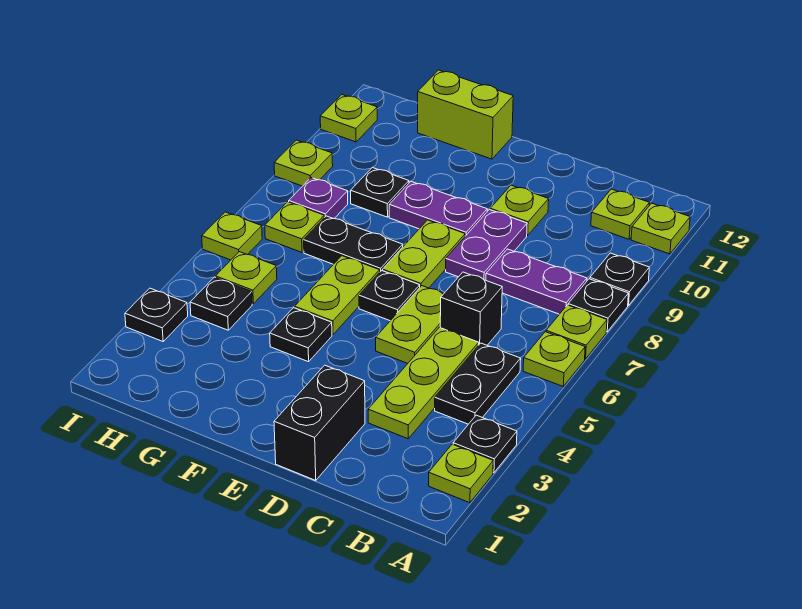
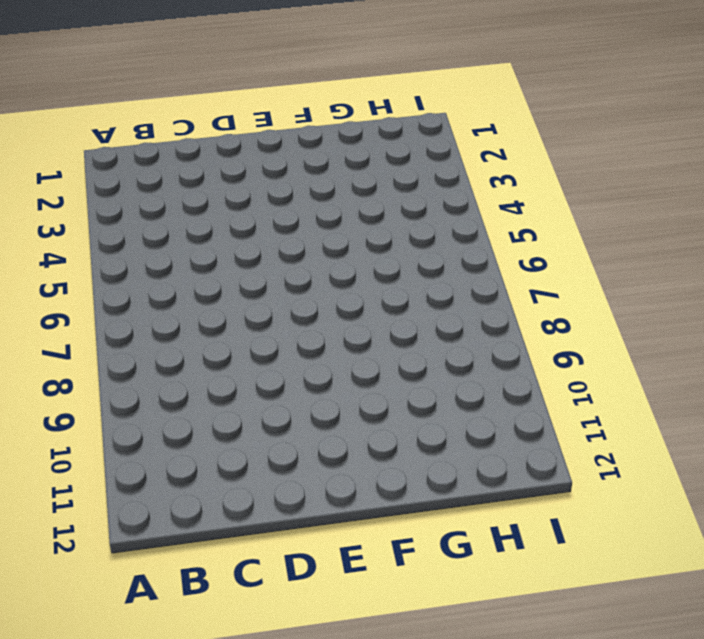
none -> lime plate A2 level 1
none -> black plate A3 level 1
none -> lime plate A6 level 1
none -> lime plate A7 level 1

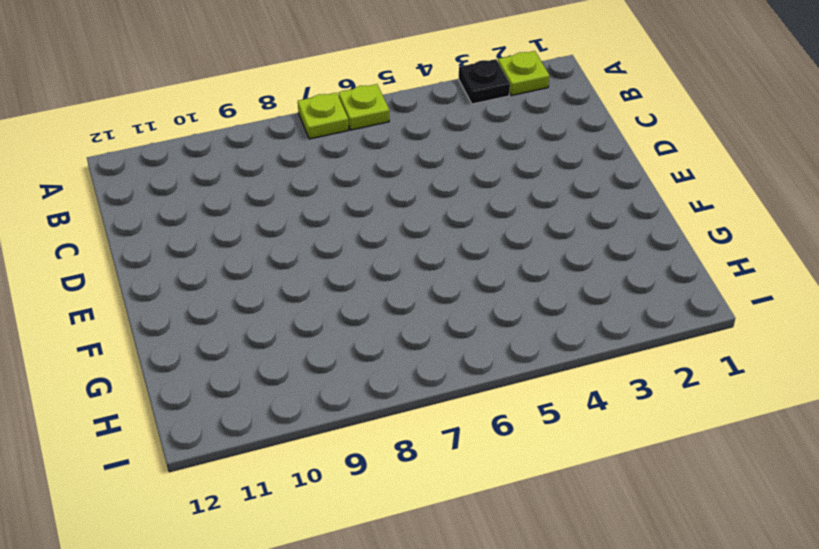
none -> black plate A8 level 1
none -> black plate A9 level 1
none -> lime plate A11 level 1
none -> black plate B4:B5 level 1

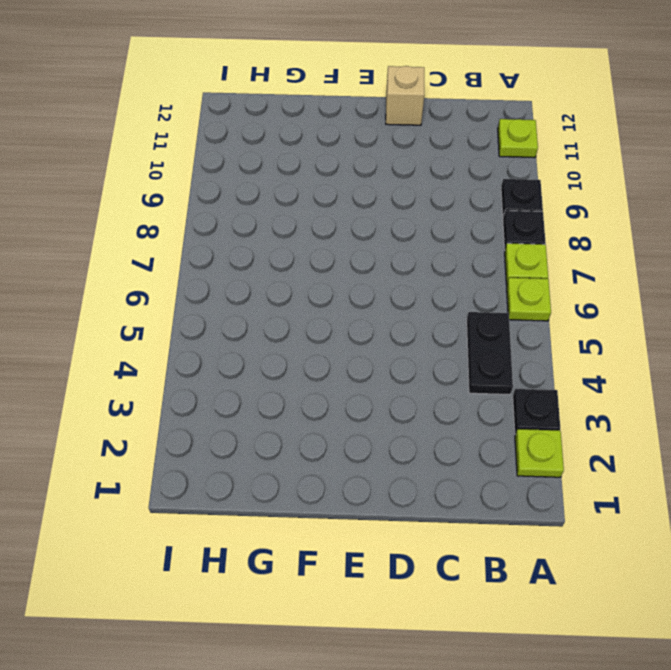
tan brick D12 level 1 -> none
none -> purple plate B8:C8 level 1
none -> lime plate B11 level 1
none -> lime plate C3:C5 level 1
none -> black brick C6 level 1

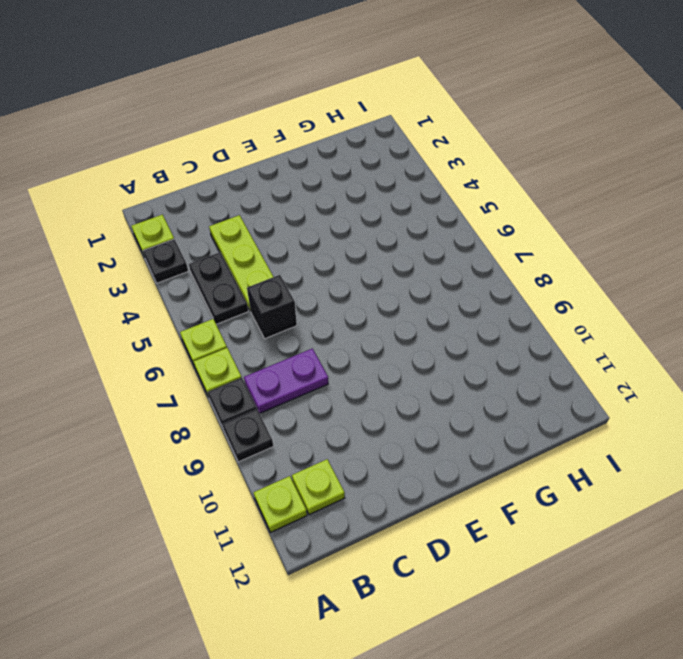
none -> black brick D1:D2 level 1
none -> lime plate D5:D6 level 1
none -> purple plate D8:D9 level 1
none -> lime plate D10 level 1

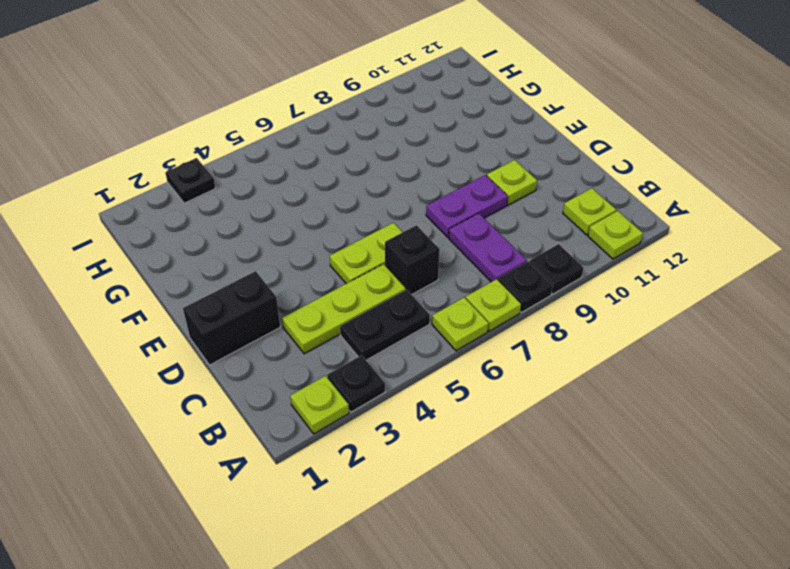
none -> black plate E6 level 1
none -> lime plate E7:E8 level 1
none -> purple plate E9:F9 level 1
none -> black plate F4 level 1

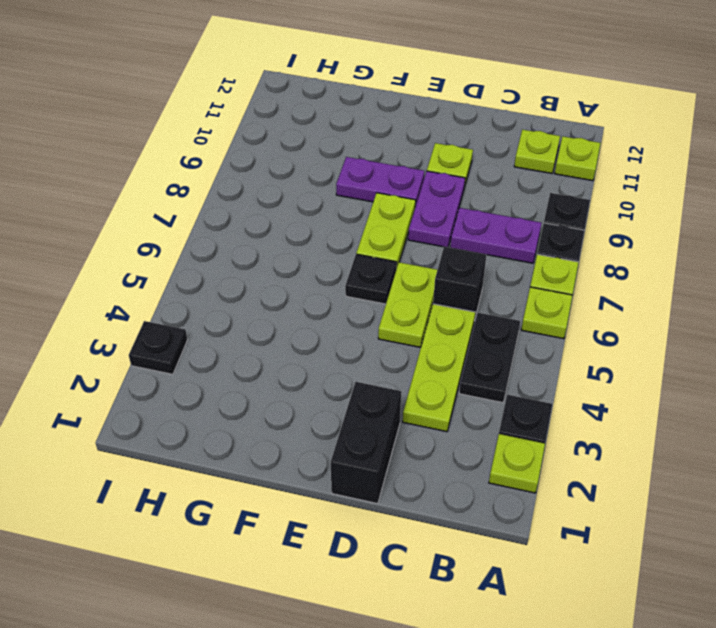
none -> black plate F4 level 1
none -> lime plate F5:F6 level 1
none -> black plate F7:G7 level 1
none -> lime brick F12:G12 level 1

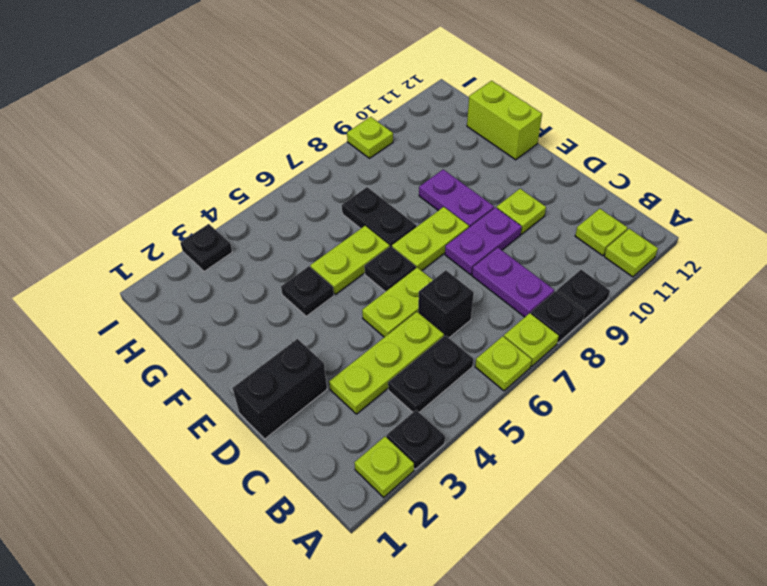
none -> black plate G9 level 1
none -> black plate H4 level 1
none -> lime plate H5 level 1
none -> lime plate H7 level 1

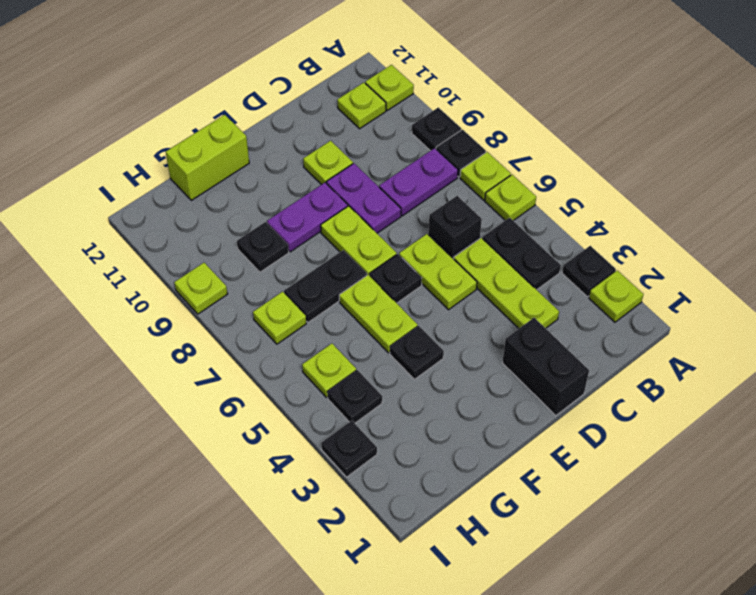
none -> purple plate H8 level 1
none -> lime plate I6 level 1
none -> lime plate I11 level 1

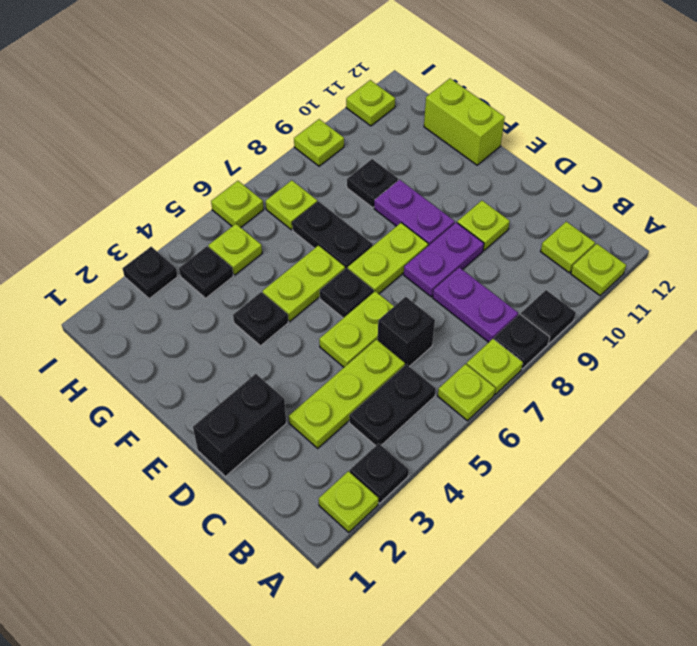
none -> purple plate H8 level 1

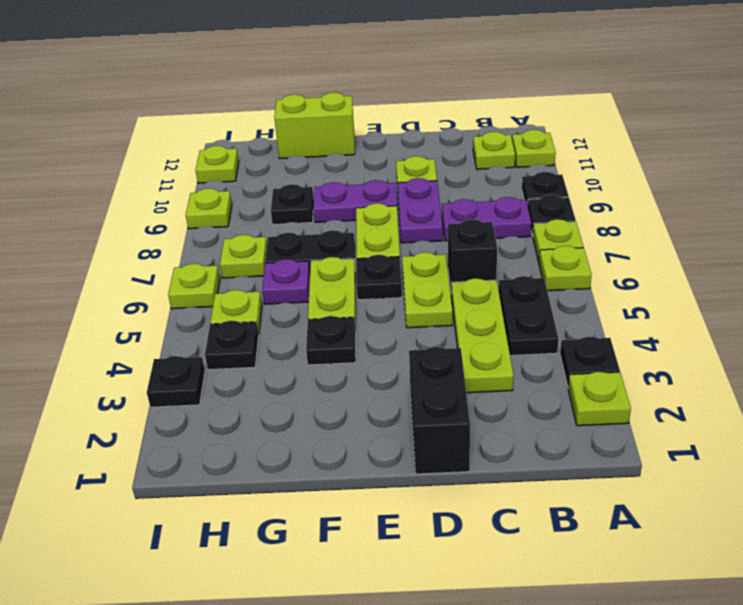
purple plate G6 level 1 -> purple plate H8 level 1

